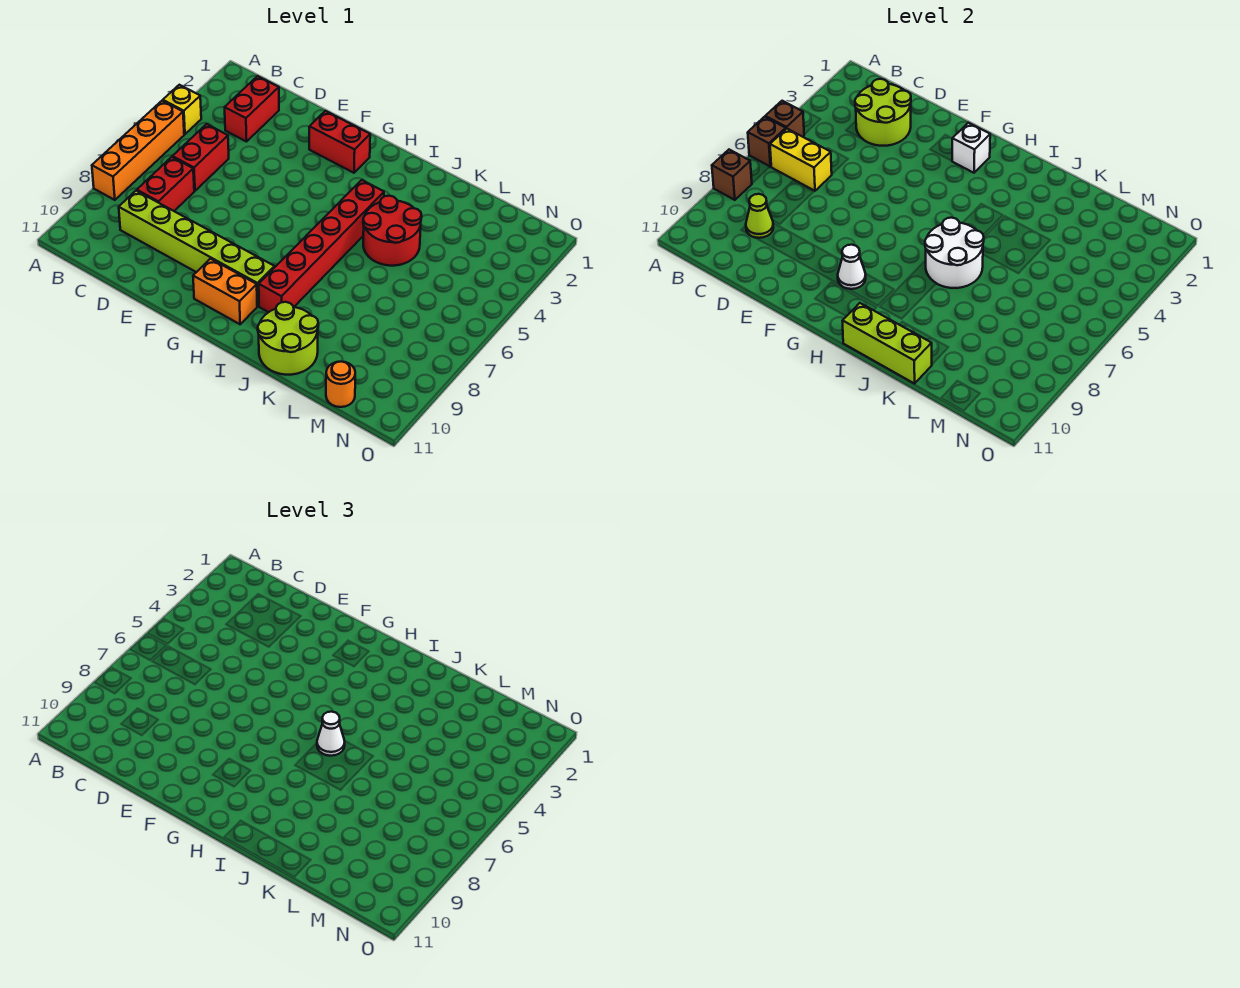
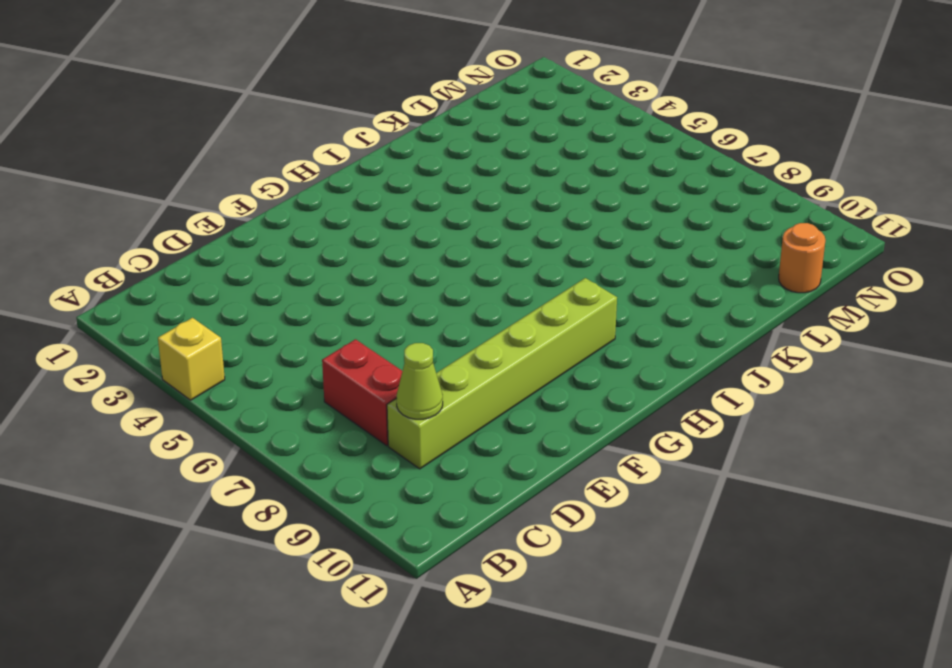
none -> orange brick A5:A8 level 1
none -> red brick C2:C3 level 1
none -> red brick C5:C6 level 1

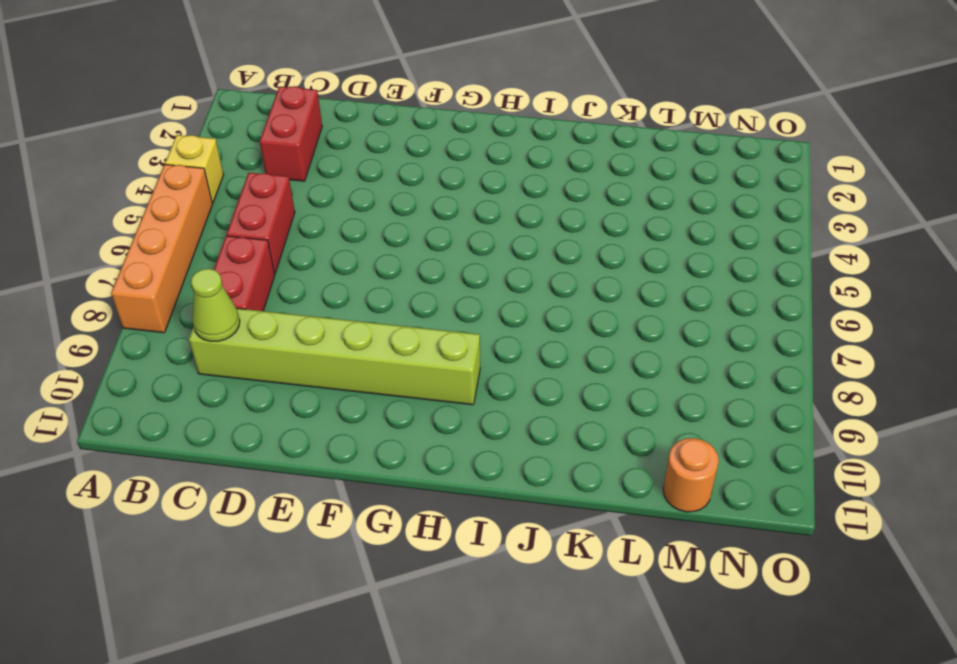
none -> red brick F2:G2 level 1
none -> orange brick G10:H10 level 1
none -> red brick I4:I9 level 1

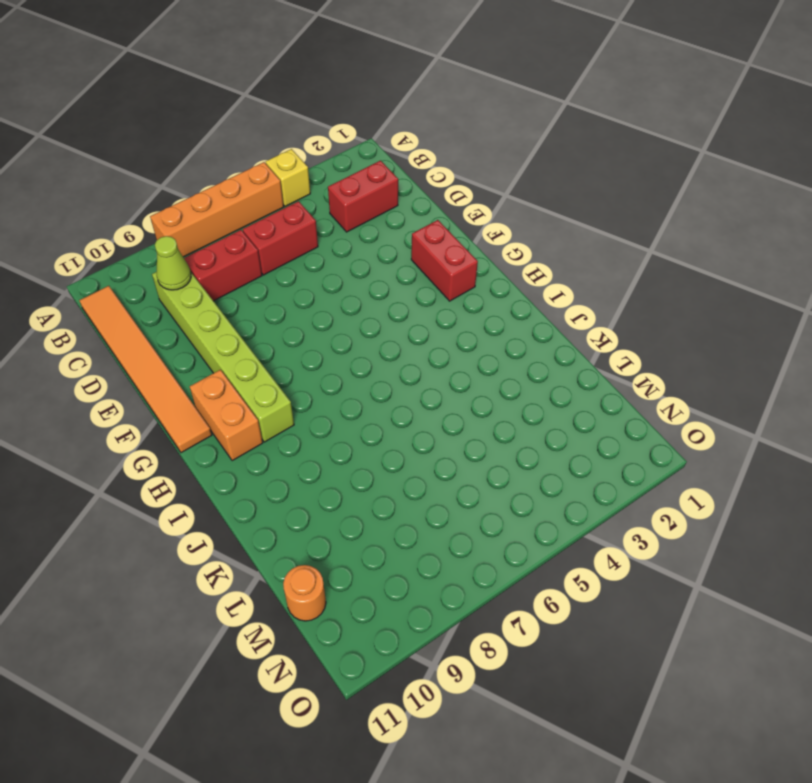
orange tile B11:G11 level 1 -> none
none -> red brick I4:I9 level 1
none -> red round brick J4:K5 level 1
none -> lime round brick J10:K11 level 1

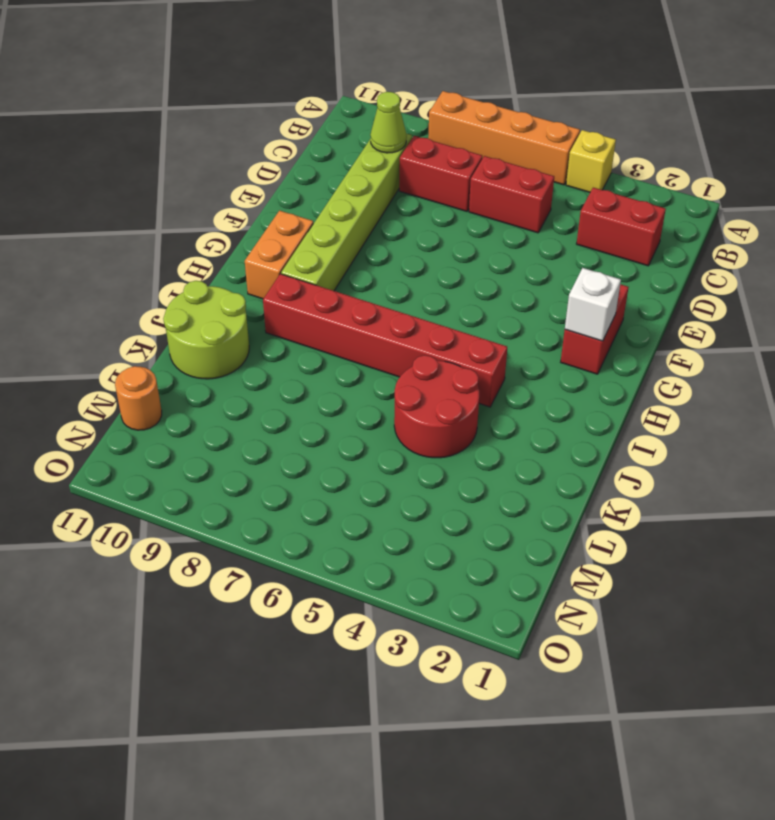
none -> brown brick A5 level 2
none -> brown brick A6 level 2
none -> brown brick A8 level 2

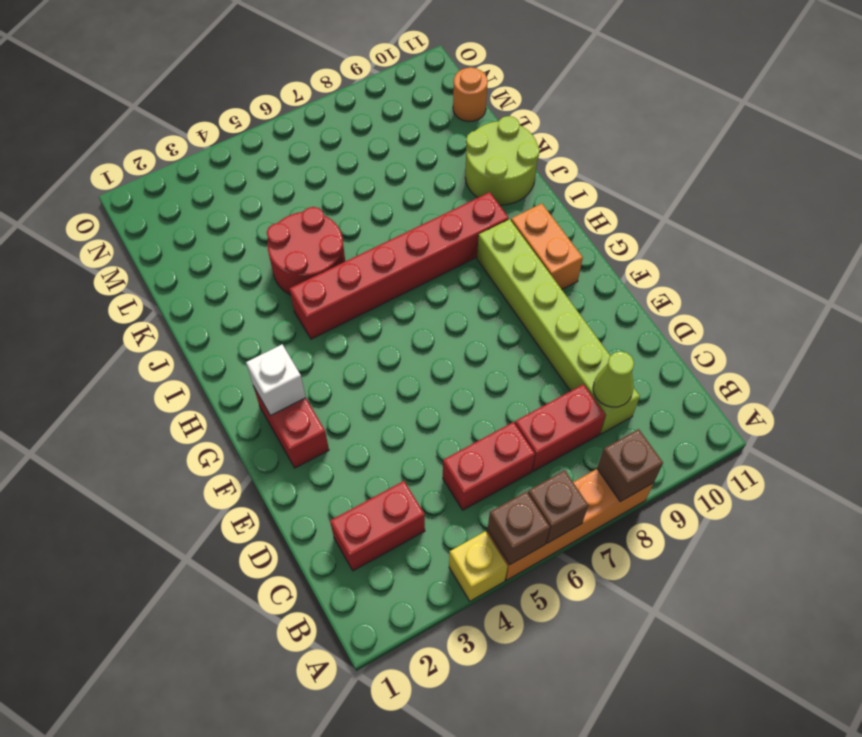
none -> yellow brick B6:C6 level 2
none -> lime round brick C2:D3 level 2
none -> white cone G9 level 2

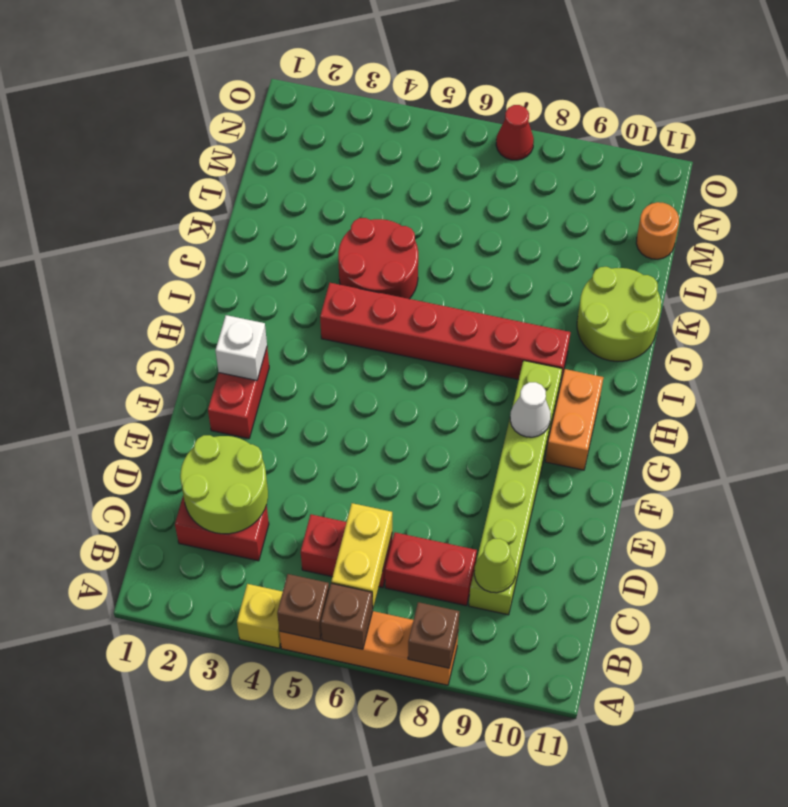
red cone O7 level 1 -> none
none -> white round brick I6:J7 level 2
none -> lime brick I11:K11 level 2
none -> white cone I6 level 3

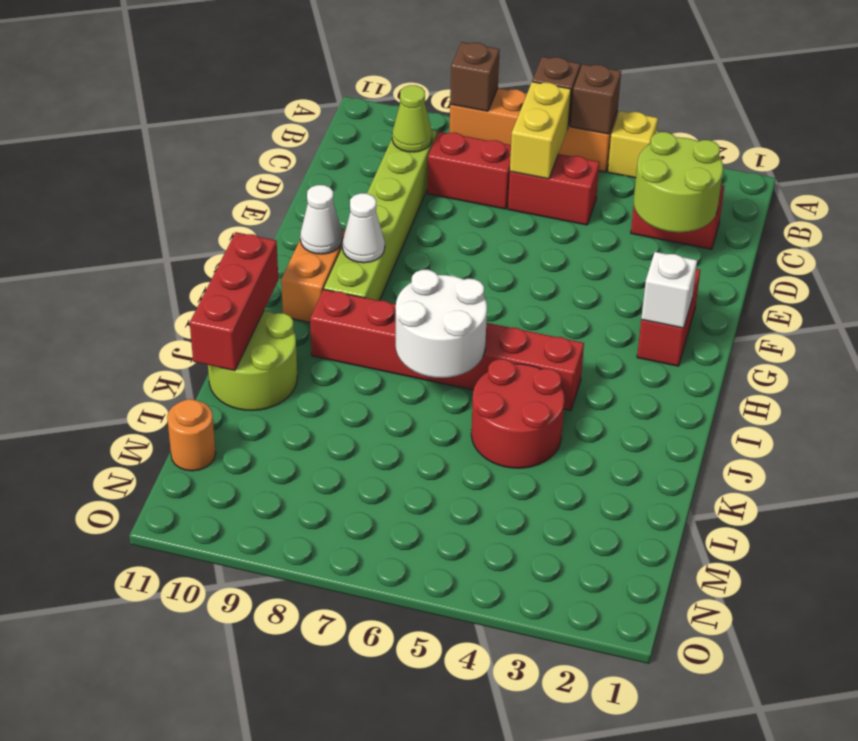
white cone G10 level 2 -> white cone I6 level 3
red brick I11:K11 level 2 -> lime brick I11:K11 level 2

